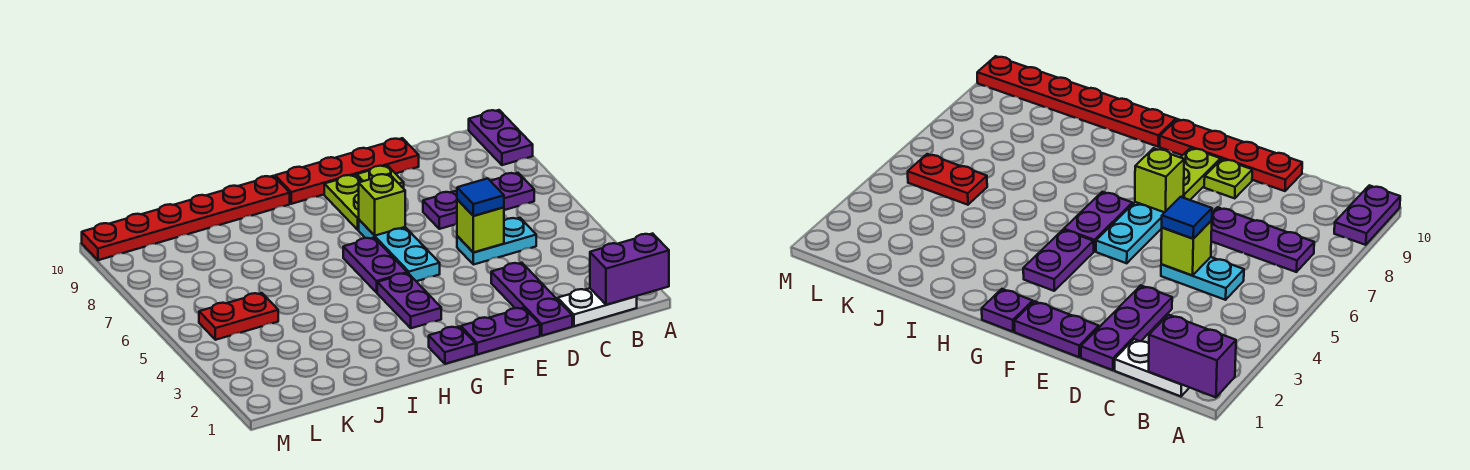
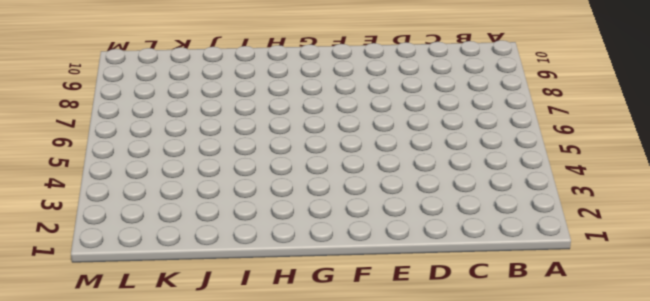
none -> purple plate A9:A10 level 1
none -> white plate B1:C1 level 1
none -> purple plate B7:D7 level 1

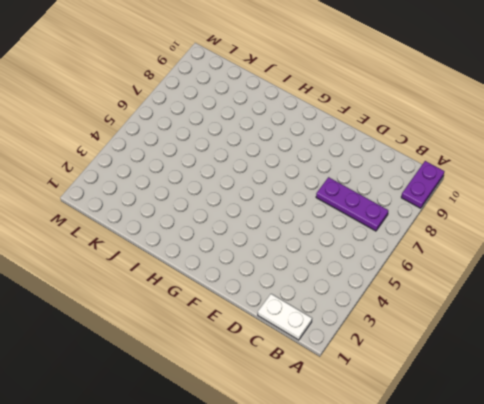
none -> cyan plate C5:D5 level 1
none -> purple plate D1:D3 level 1
none -> red plate D10:G10 level 1

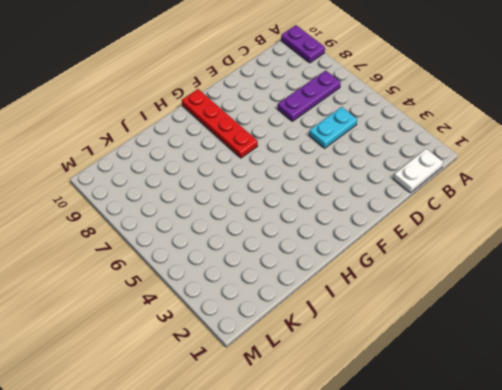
red plate G7:G10 level 1 -> red plate D10:G10 level 1
none -> purple plate D1:D3 level 1
none -> purple plate E1:F1 level 1
none -> lime plate E9 level 1

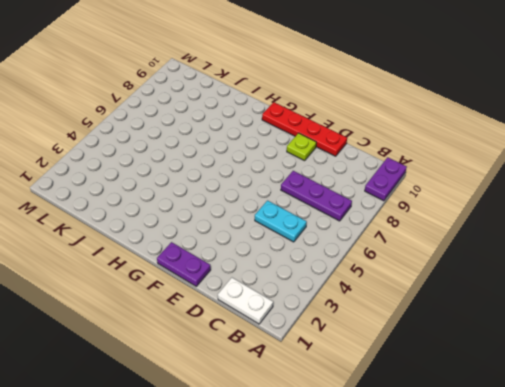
none -> purple plate D1:D3 level 1
none -> cyan plate F5:F7 level 1
none -> lime plate F8:F9 level 1

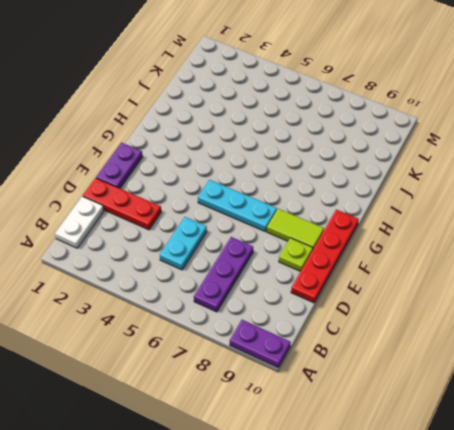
red plate D1:D3 level 1 -> purple plate D1:D3 level 1
lime tile F8:F9 level 1 -> lime plate F8:F9 level 1
none -> purple plate G1 level 1
none -> purple plate G3:G4 level 1
none -> purple plate G5:G6 level 1

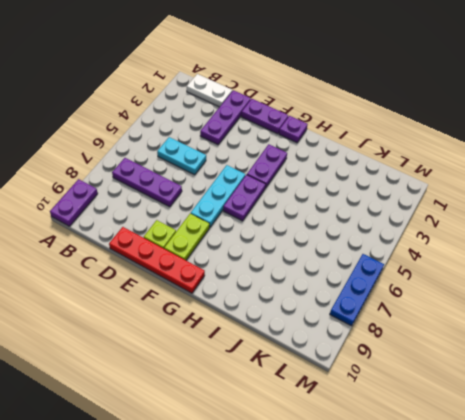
blue plate M6:M8 level 1 -> none
none -> red plate H10:M10 level 1
none -> red plate K5:L5 level 1
none -> purple brick A1:B1 level 2

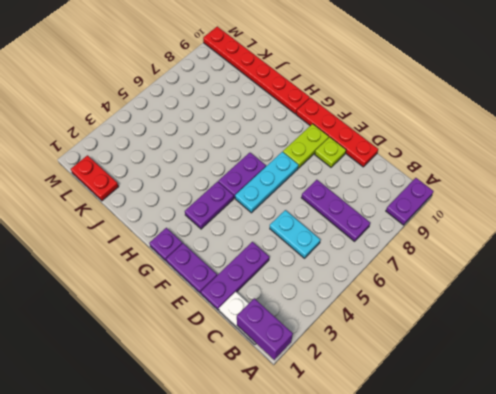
red plate K1:L1 level 1 -> red plate K5:L5 level 1
none -> lime brick D5 level 2
none -> lime brick F7 level 2
none -> blue tile D5 level 3

